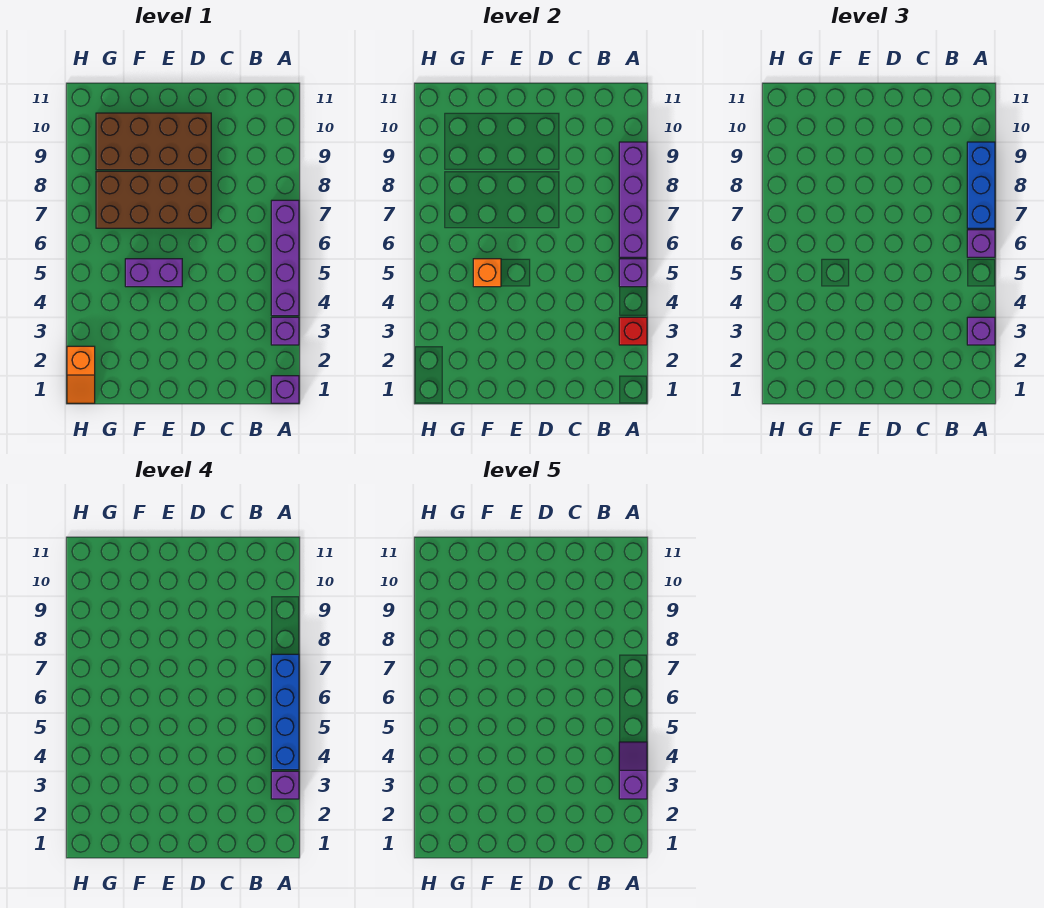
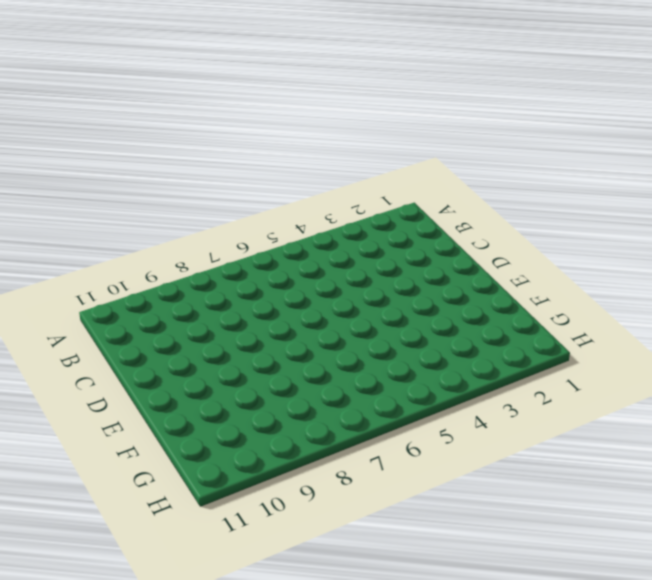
none -> purple brick A1 level 1
none -> purple brick A3 level 1
none -> purple brick A4:A7 level 1

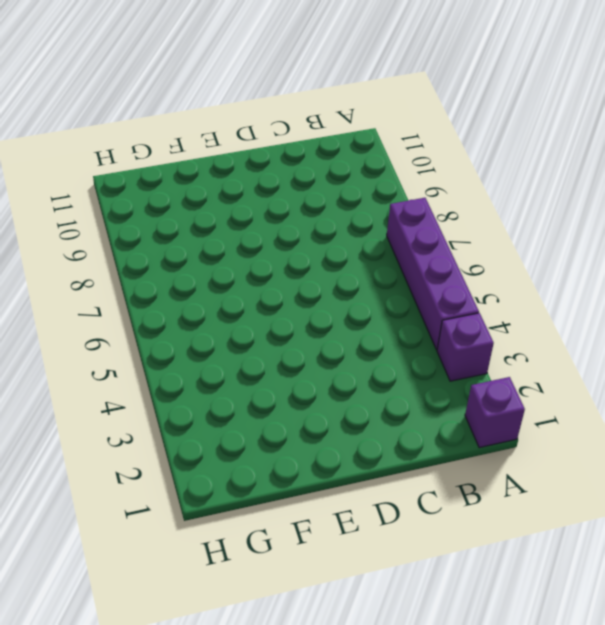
none -> brown brick D7:G8 level 1
none -> brown brick D9:G10 level 1
none -> purple brick E5:F5 level 1

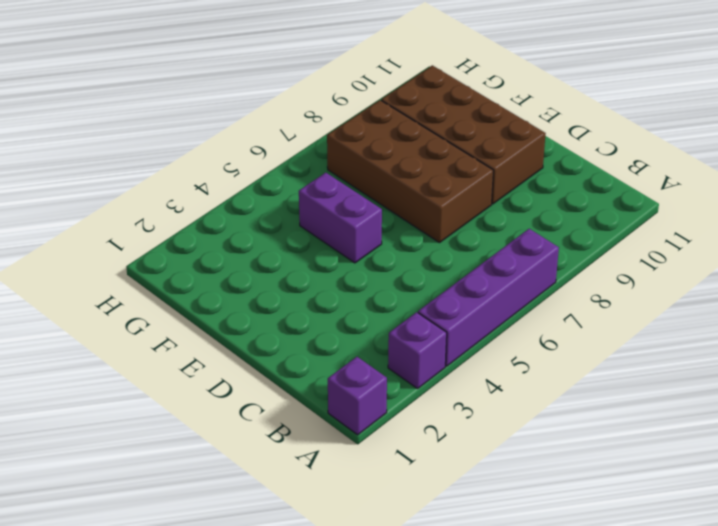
none -> orange slope H1:H2 level 1 top 2
none -> red brick A3 level 2
none -> purple brick A5 level 2

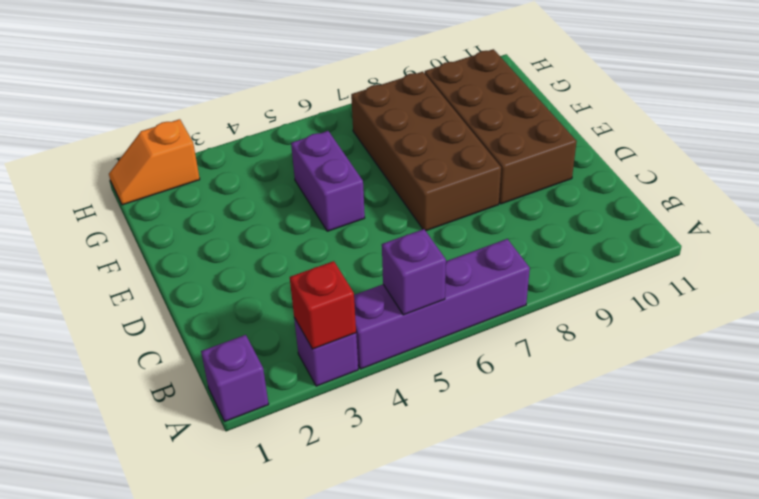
none -> purple brick A6:A9 level 2
none -> orange brick F5 level 2
none -> purple brick A3 level 3

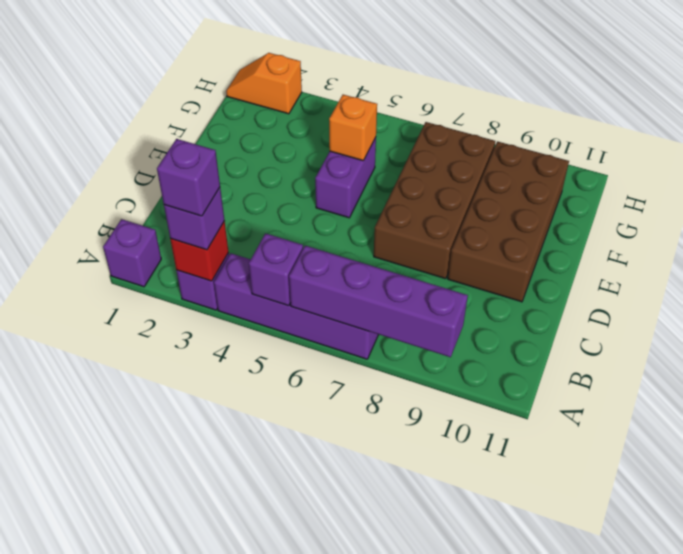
none -> purple brick A6 level 3
none -> blue brick A7:A9 level 3
none -> blue brick A4:A7 level 4

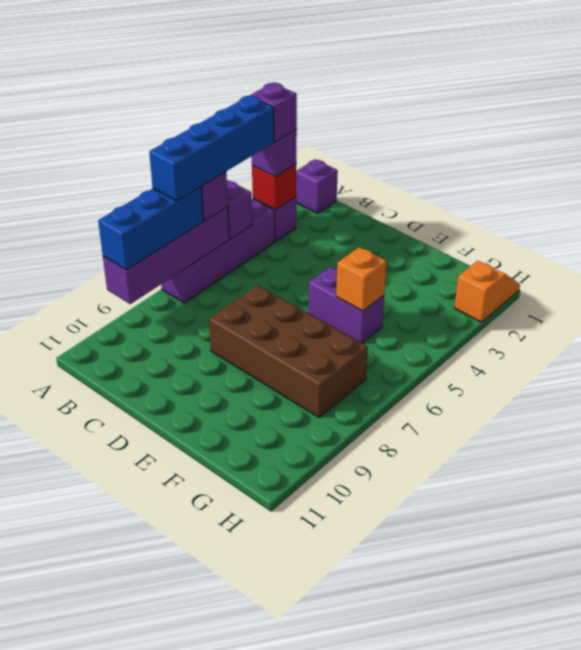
none -> brown brick D9:G10 level 1
none -> purple slope A3:A4 level 5 top 3

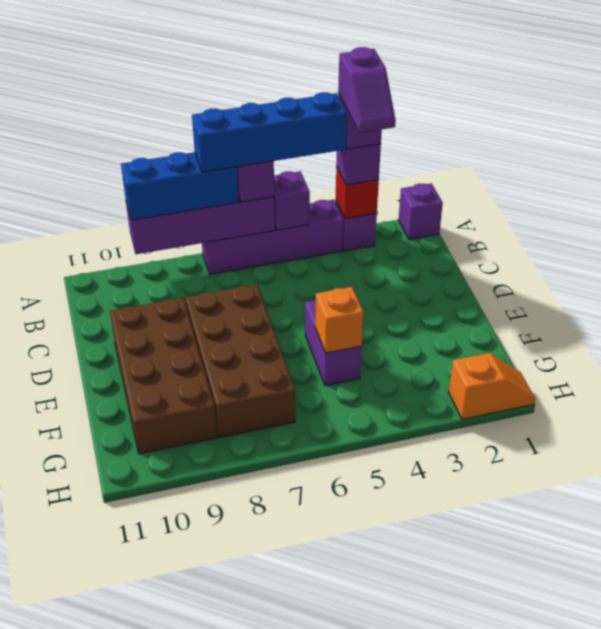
purple slope A3:B3 level 5 top A -> purple slope A3:A4 level 5 top 3

